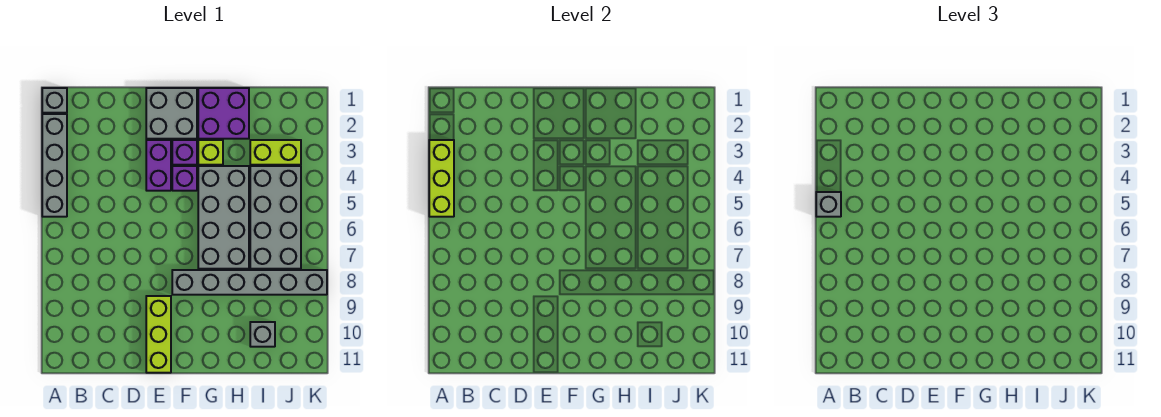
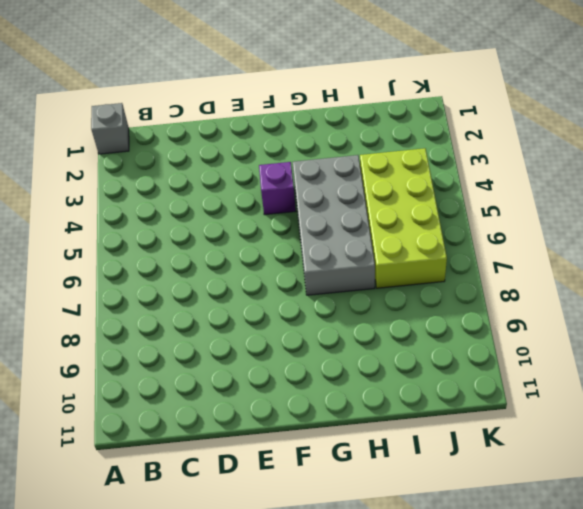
lime brick I4:J7 level 1 -> grey brick I4:J7 level 1
none -> grey brick A2:A5 level 1
none -> grey brick E1:F2 level 1
none -> purple brick E3:E4 level 1

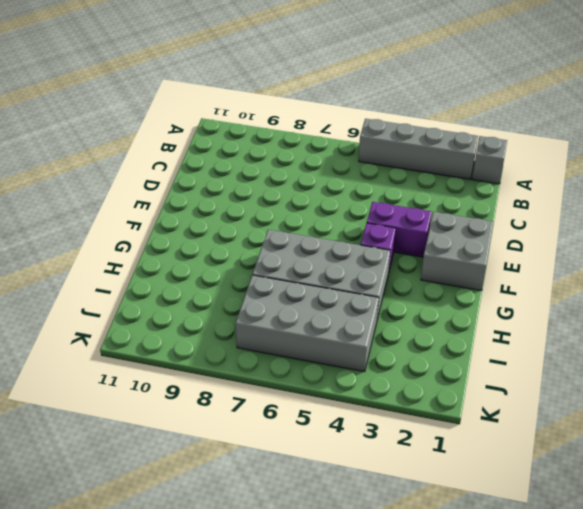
none -> lime brick E9:E11 level 1
none -> purple brick F3 level 1
none -> grey brick F8:K8 level 1

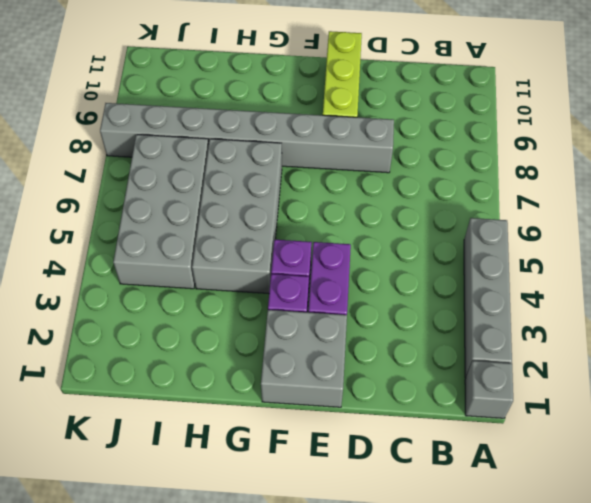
grey brick D8:K8 level 1 -> grey brick F8:K8 level 1
none -> purple brick G1:H2 level 1
none -> lime brick G3 level 1
none -> lime brick I3:J3 level 1

